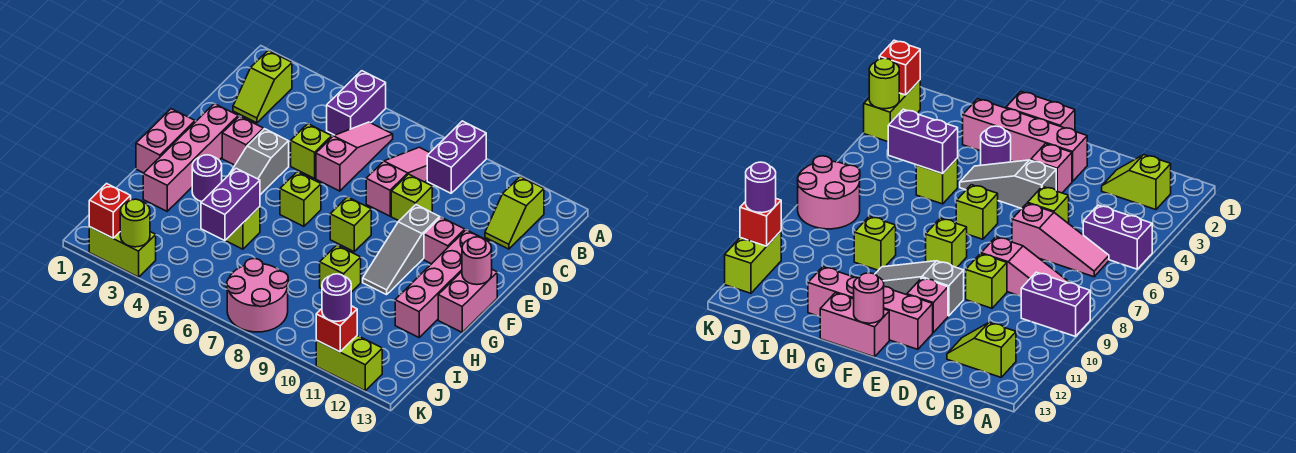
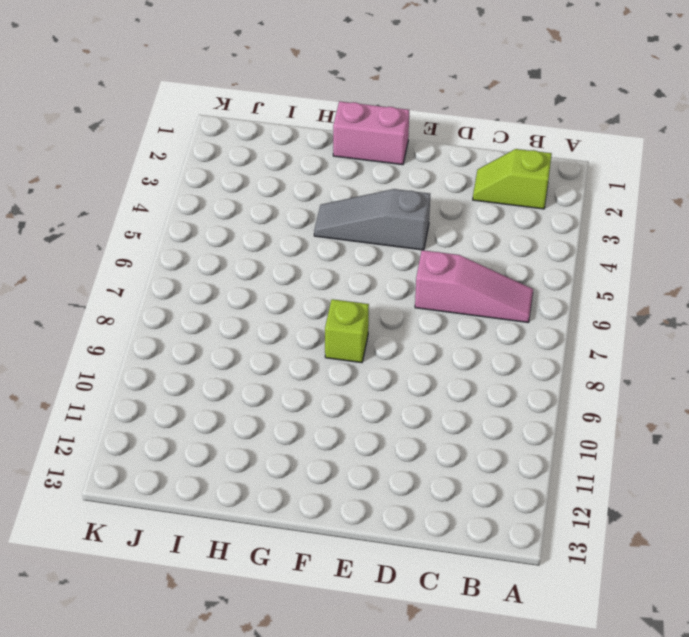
none -> purple brick A5:B5 level 1
none -> purple brick A9:B9 level 1
none -> pink slope B8:D8 level 1 top D
none -> lime slope B12:C12 level 1 top B

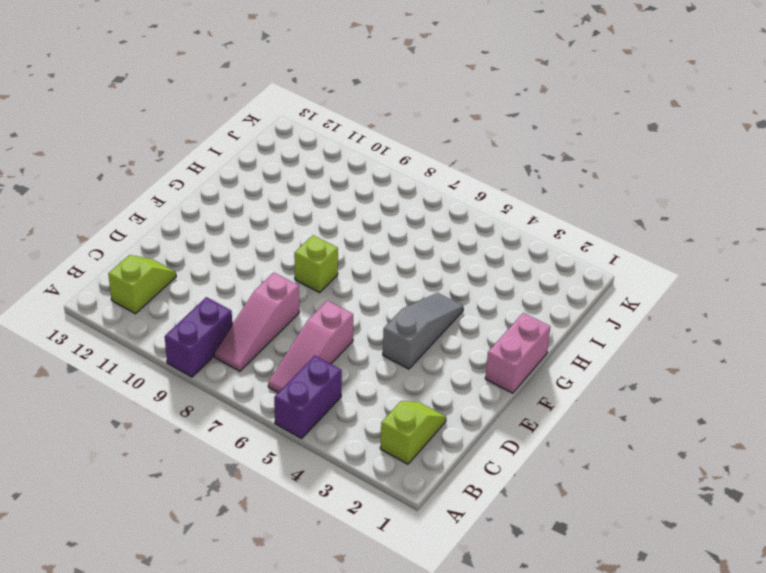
none -> lime brick D5 level 1
none -> lime brick D9 level 1
none -> pink brick E2:H2 level 1
none -> pink brick E3 level 1

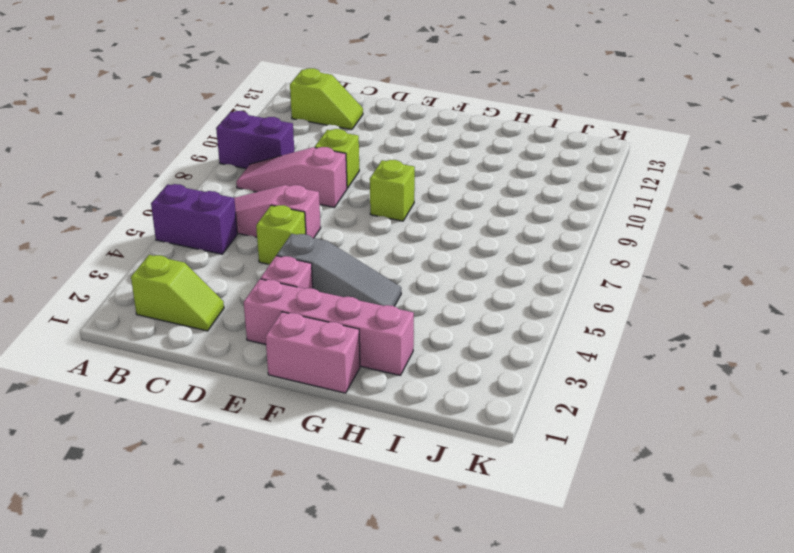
none -> grey slope E10:G10 level 1 top E
none -> pink brick E11 level 1
none -> pink brick E12:H12 level 1
none -> lime brick F6 level 1

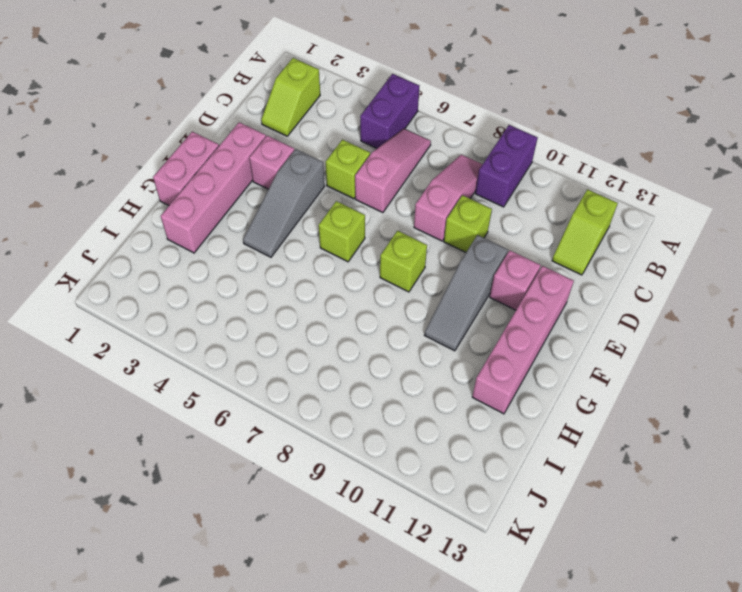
none -> pink brick F13:G13 level 1
none -> purple round brick G3 level 1
none -> lime brick H5 level 1
none -> lime brick H9 level 1

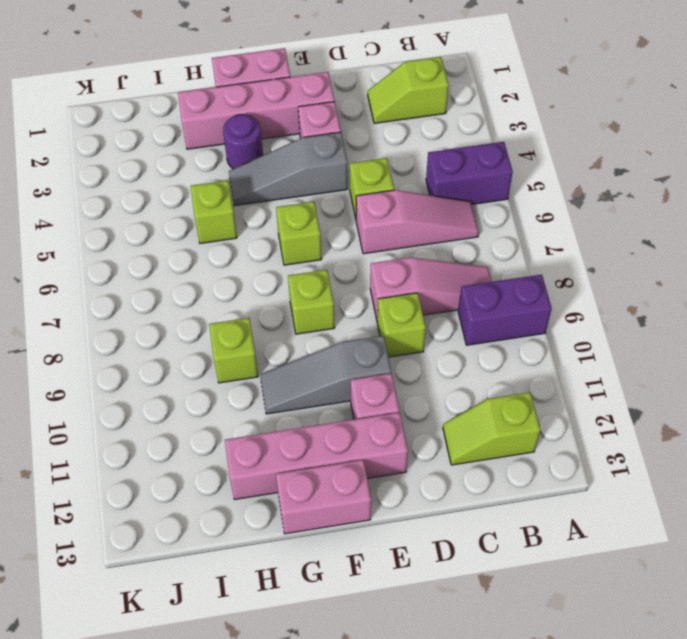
none -> pink round brick J7:K8 level 1
none -> lime brick K2:K3 level 1
none -> lime brick K11:K12 level 1
none -> pink round brick F13 level 2

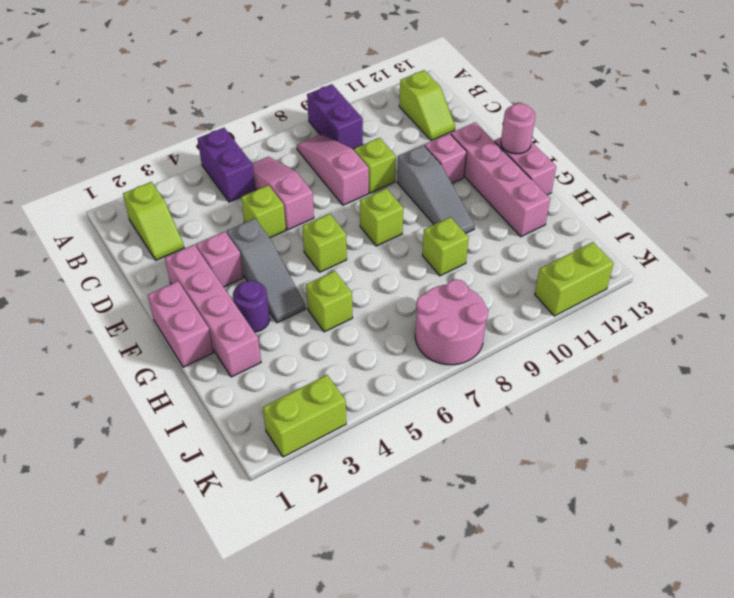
none -> purple brick H5:I5 level 2
none -> red brick K2 level 2
none -> lime round brick K3 level 2
none -> red brick K11 level 2

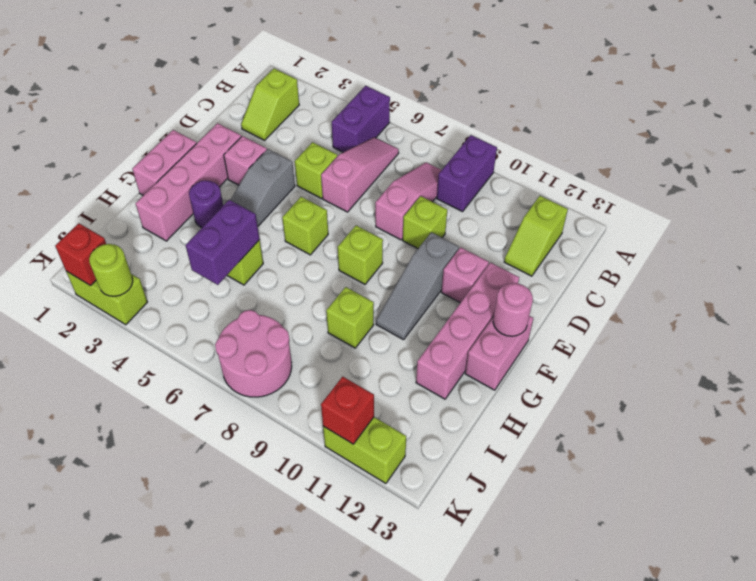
none -> purple round brick K11 level 3

